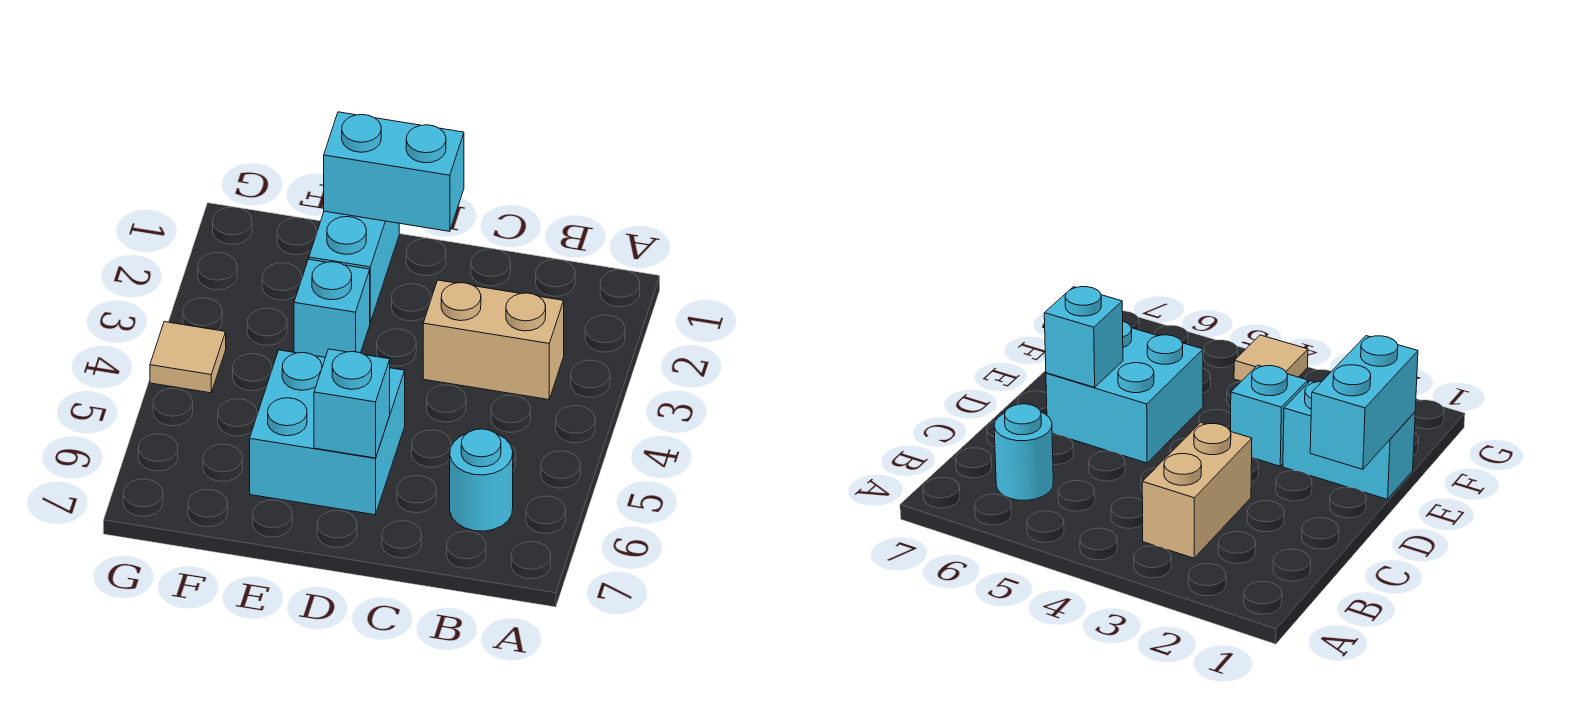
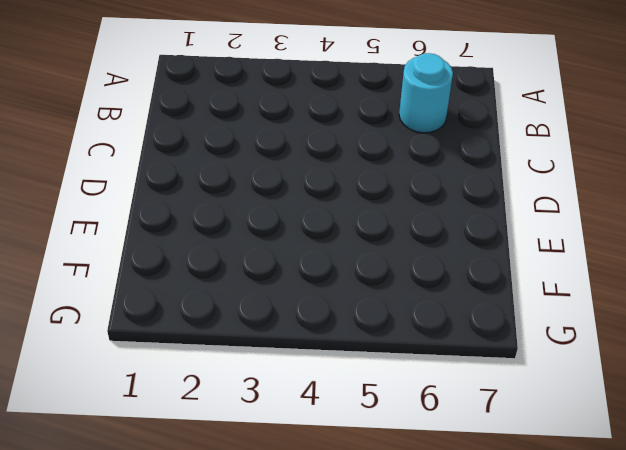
none -> tan brick B3:C3 level 1
none -> cyan brick D5:E6 level 1

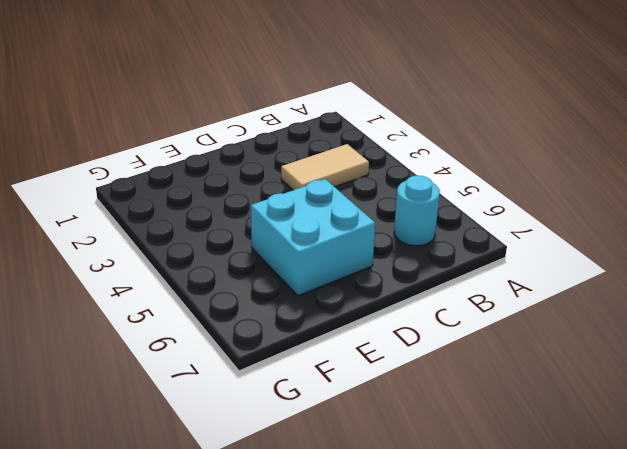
tan tile B3:C3 level 1 -> tan brick B3:C3 level 1
none -> cyan brick E1:E2 level 1
none -> cyan brick E3 level 1

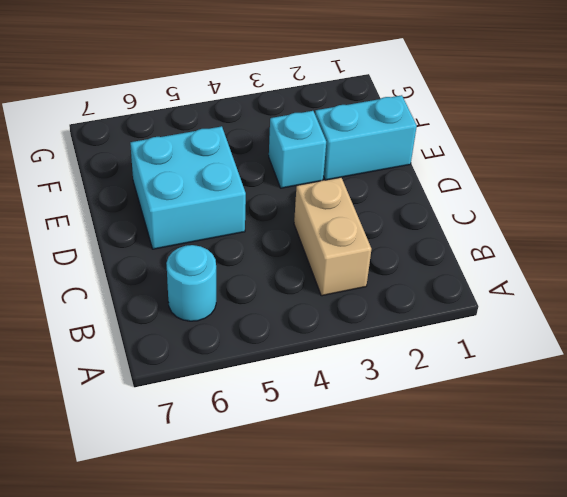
none -> tan tile G4 level 1
none -> cyan brick D1:E1 level 2

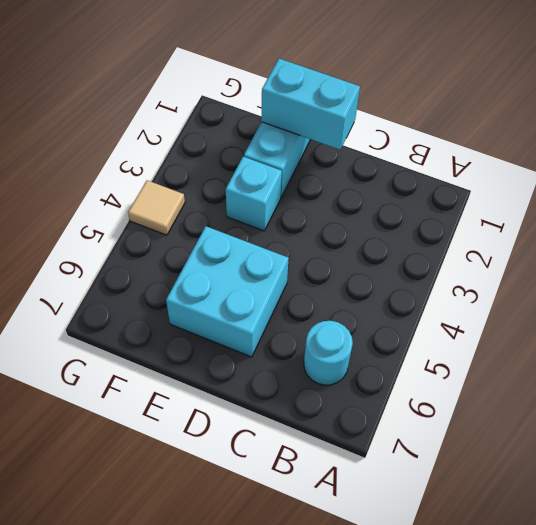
none -> tan brick B3:C3 level 1
none -> cyan brick D6 level 2

